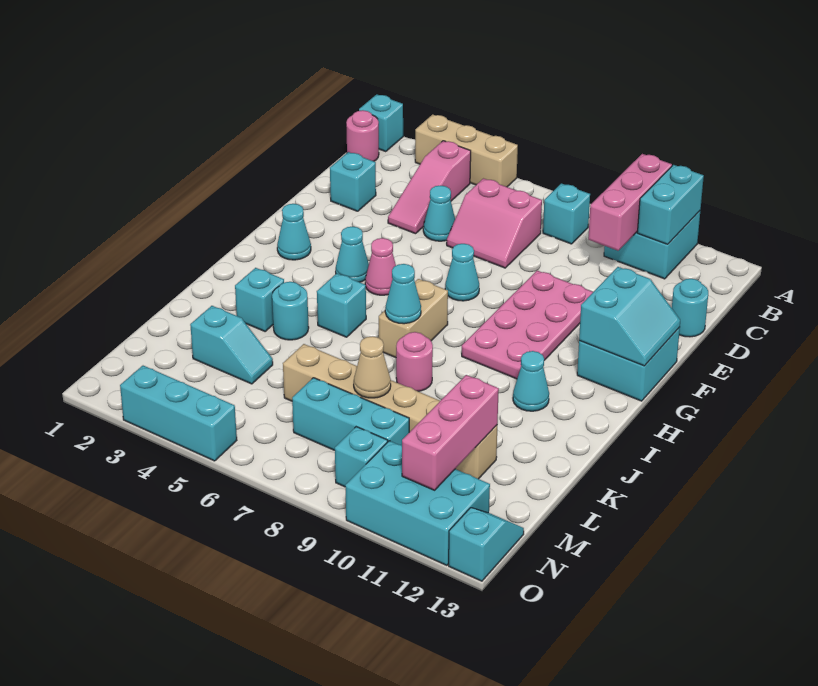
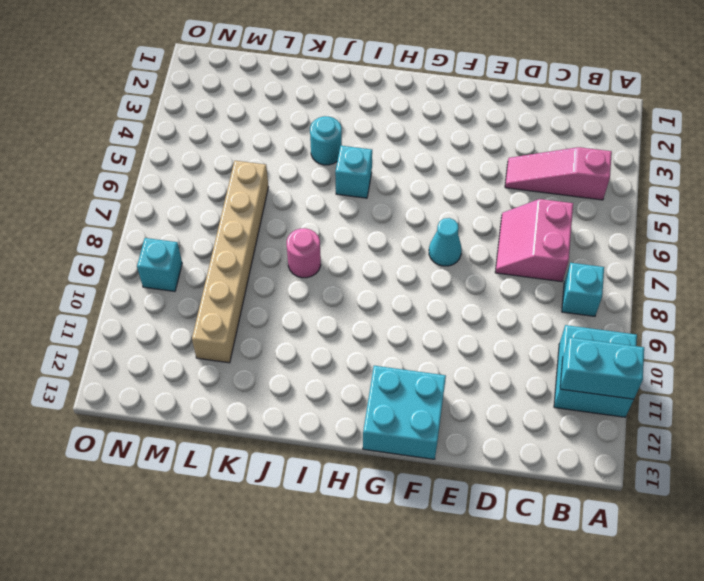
none -> cyan brick A1 level 1
none -> tan brick A3:A5 level 1
none -> pink round brick B1 level 1
none -> cyan brick D2 level 1

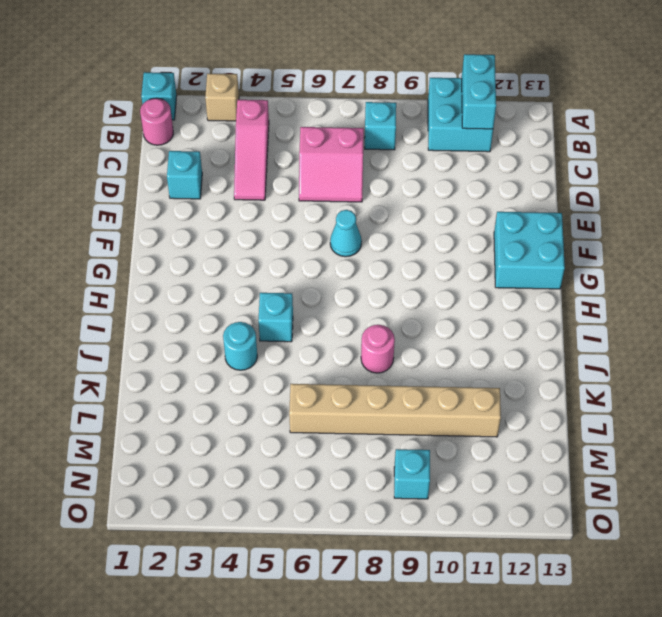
tan brick A3 level 1 -> tan brick A3:A5 level 1
none -> cyan cone D5 level 1
none -> cyan round brick D13 level 1
none -> pink plate E9:H10 level 1
none -> cyan cone G2 level 1

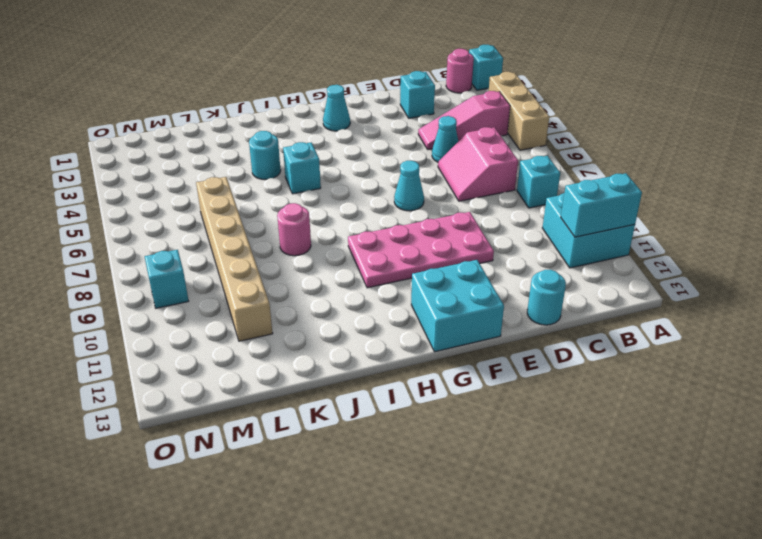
none -> cyan cone G4 level 1
none -> pink cone G5 level 1
none -> tan brick H7:I7 level 1
none -> cyan cone I11 level 1

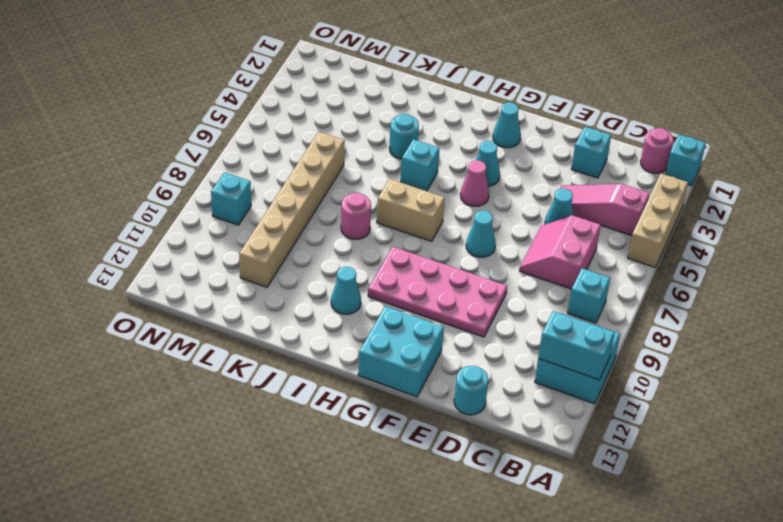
none -> cyan brick J3 level 1
none -> cyan slope L3:L4 level 1 top 3
none -> cyan brick M7:M9 level 1
none -> cyan brick N10:O12 level 1

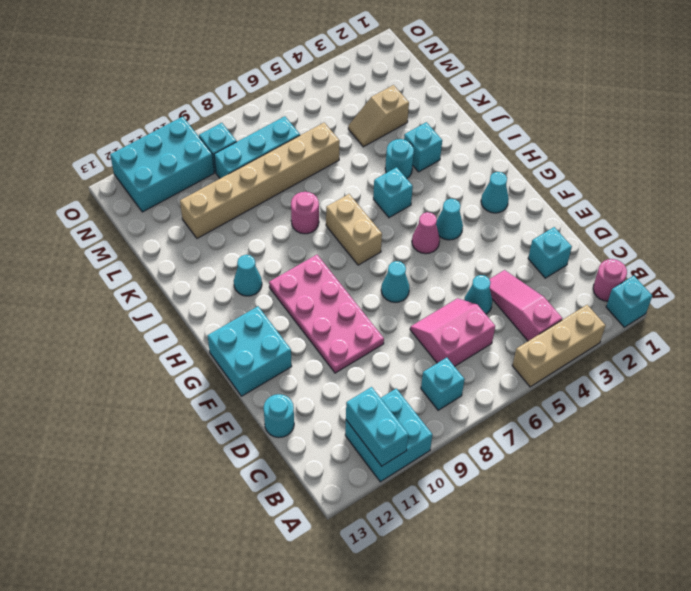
tan slope L3:L4 level 1 top 3 -> cyan slope L3:L4 level 1 top 3
none -> cyan slope N13:O13 level 1 top O
none -> cyan brick O3:O5 level 1
none -> pink brick A10:C10 level 2
none -> cyan slope F12:G13 level 2 top 12

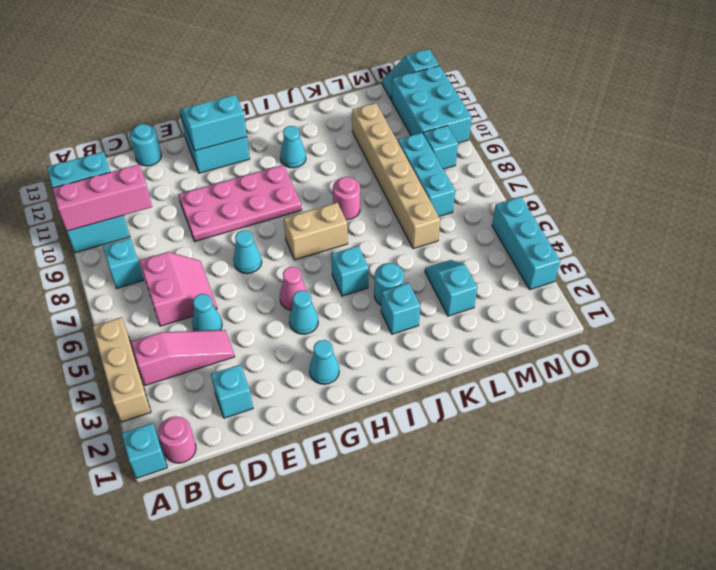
none -> cyan cone I7 level 2
none -> tan cone L8 level 2
none -> pink brick L11:N11 level 2

